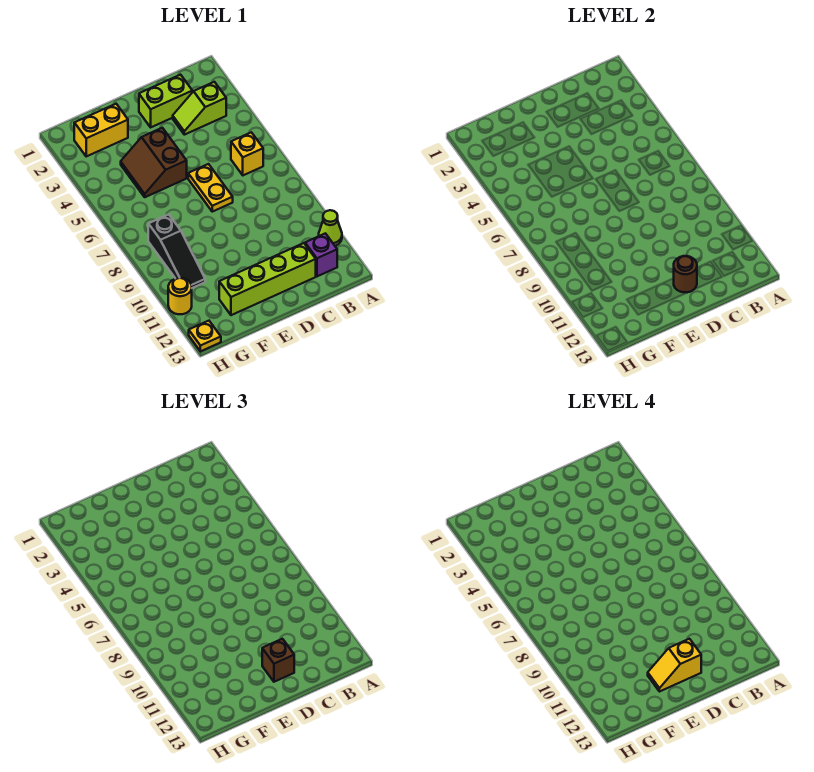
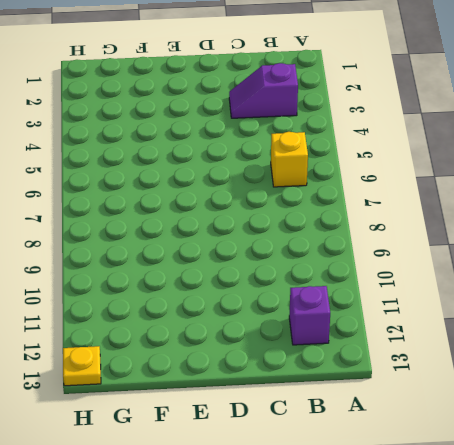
purple slope B3:C3 level 1 top B -> lime slope B3:C3 level 1 top B
none -> lime cone A11 level 1
none -> lime brick C2:D2 level 1
none -> lime brick C12:F12 level 1

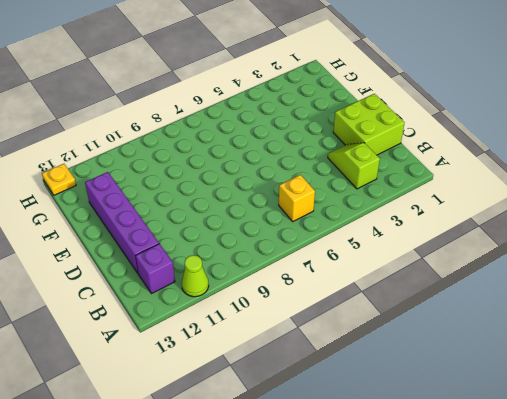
lime brick C1:D2 level 1 -> lime brick C2:D2 level 1
purple brick C12:F12 level 1 -> lime brick C12:F12 level 1
none -> yellow plate D6:D7 level 1
none -> brown slope E4:F5 level 1 top E
none -> yellow brick F2:G2 level 1

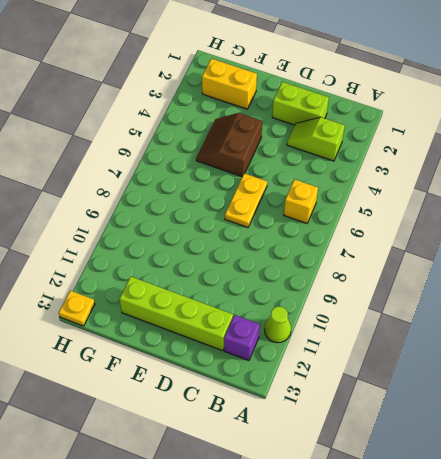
none -> black slope G8:G10 level 1 top 8
none -> yellow round brick H11 level 1
none -> brown round brick D12 level 2

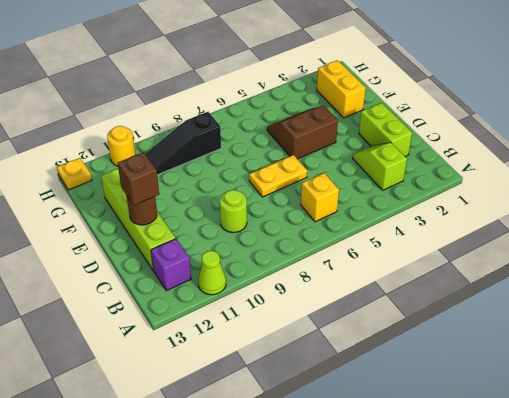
lime round brick C9 level 1 -> none
none -> yellow slope D12:E12 level 4 top D

